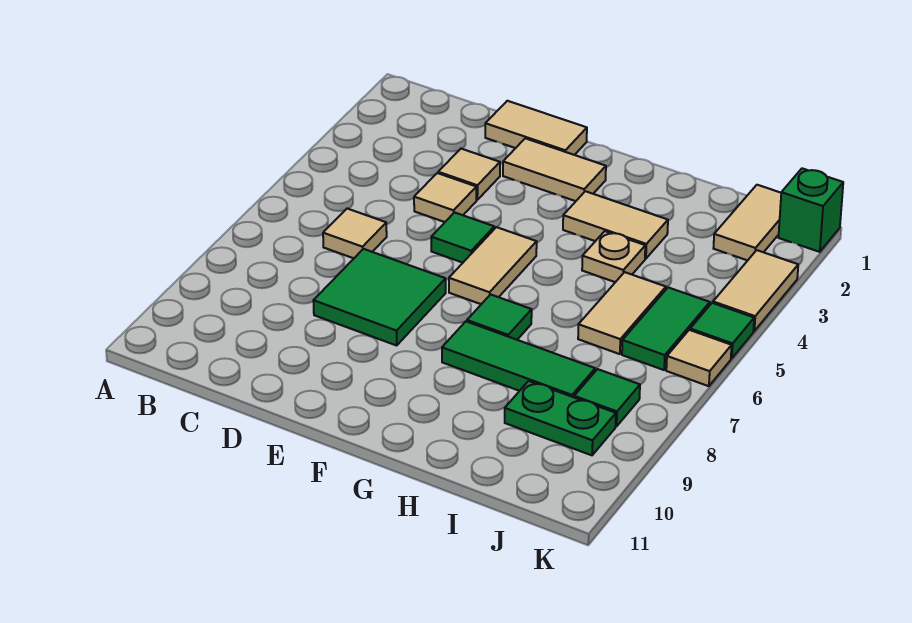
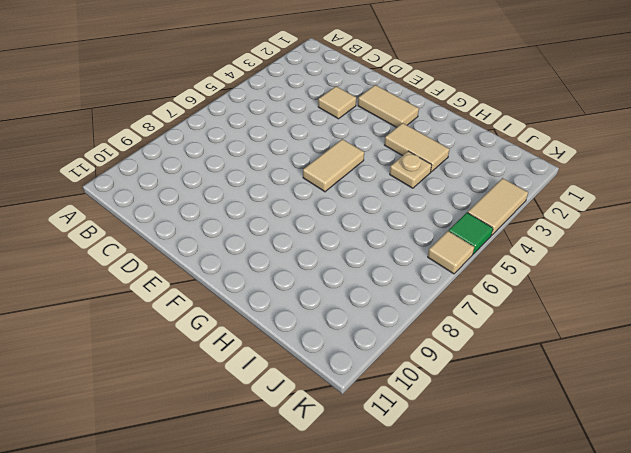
none -> tan tile C6 level 1
none -> tan tile D1:E1 level 1
none -> tan tile D4 level 1

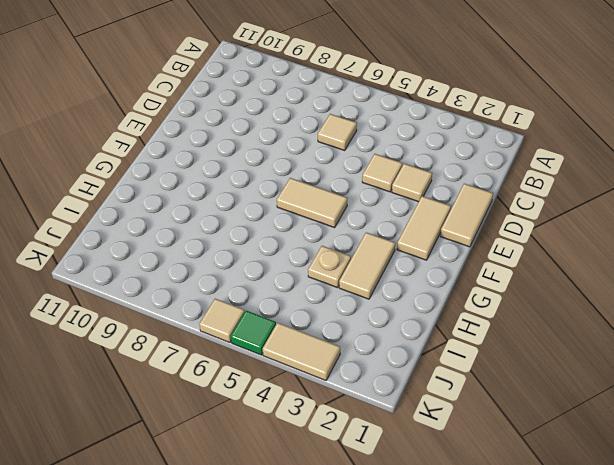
none -> green tile D7:E8 level 1
none -> green tile E5 level 1
none -> green tile G7 level 1

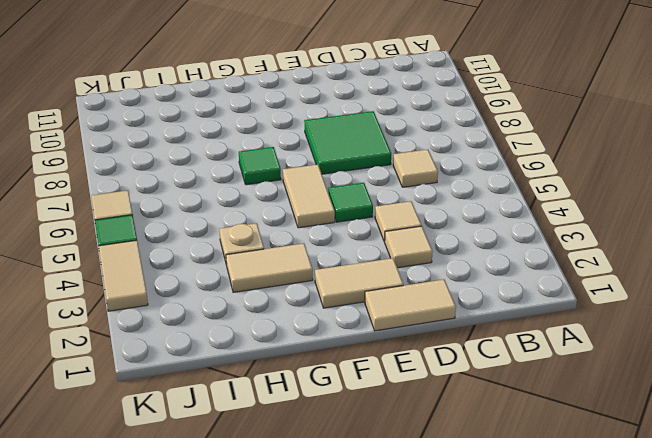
none -> green tile G8:I8 level 1
none -> tan tile I5:I6 level 1
none -> green plate I9:J9 level 1

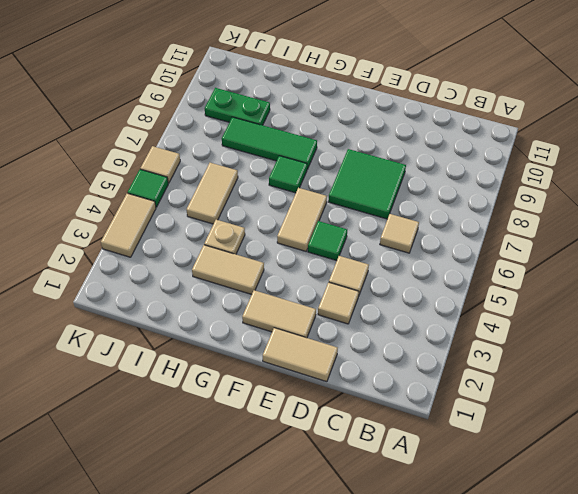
none -> tan tile J1:J2 level 1
none -> green tile J5:J6 level 1
none -> green tile J8 level 1

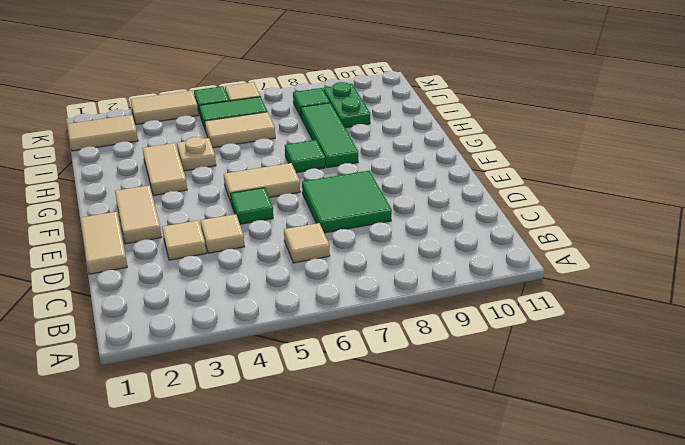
none -> green brick K1 level 1

